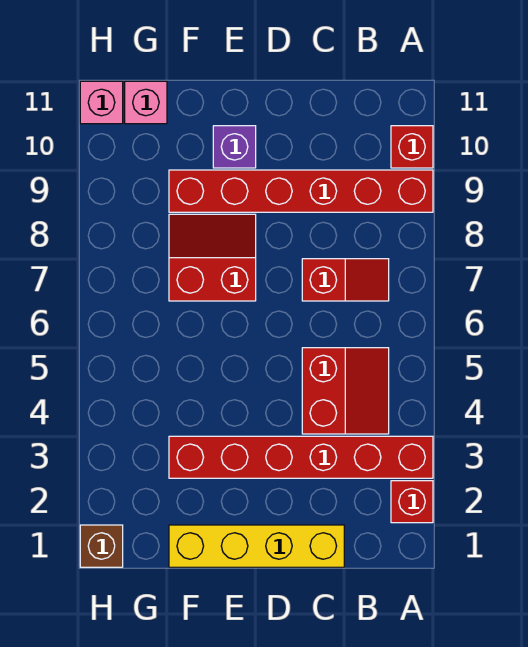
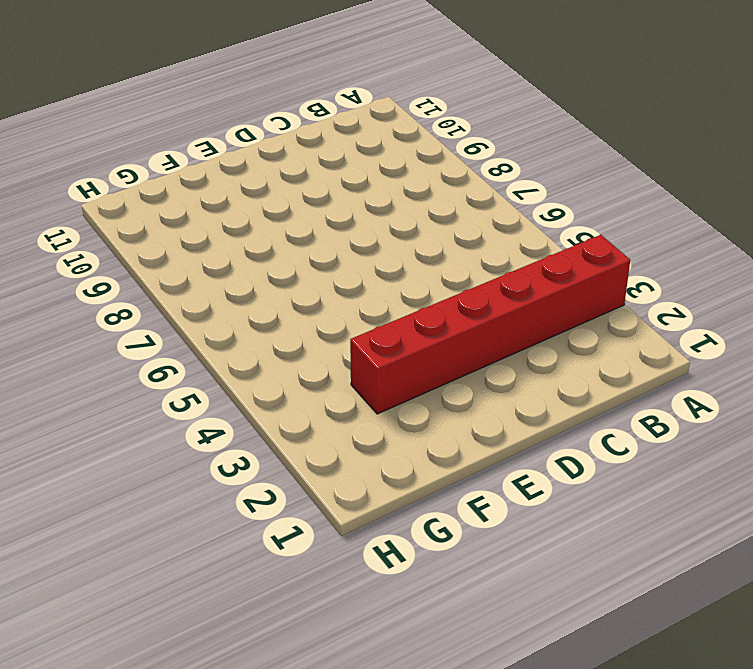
none -> red brick A2 level 1
none -> red brick A9:F9 level 1
none -> red brick A10 level 1

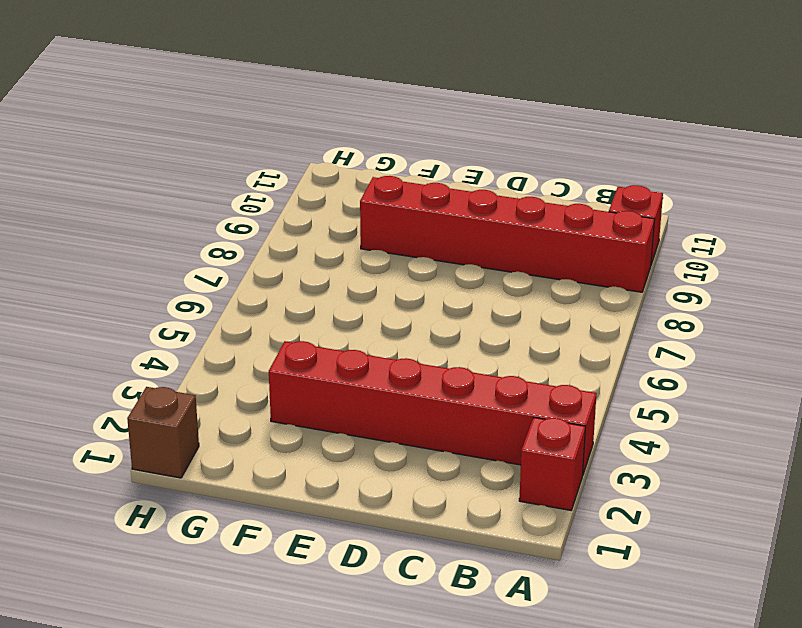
none -> red slope B4:C5 level 1 top C
none -> red slope B7:C7 level 1 top C
none -> yellow brick C1:F1 level 1

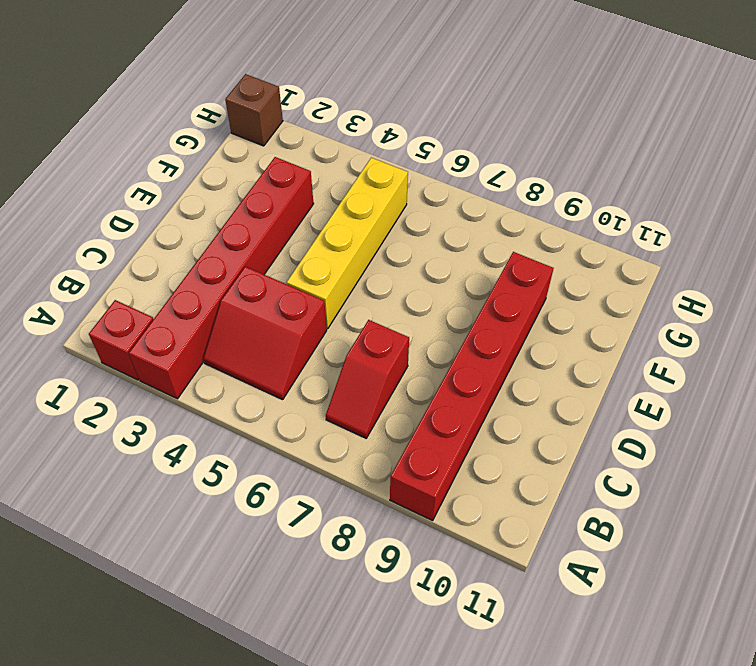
yellow brick D5:G5 level 1 -> yellow brick C1:F1 level 1
none -> red brick A10 level 1
none -> red slope E7:F8 level 1 top 7
none -> purple brick E10 level 1

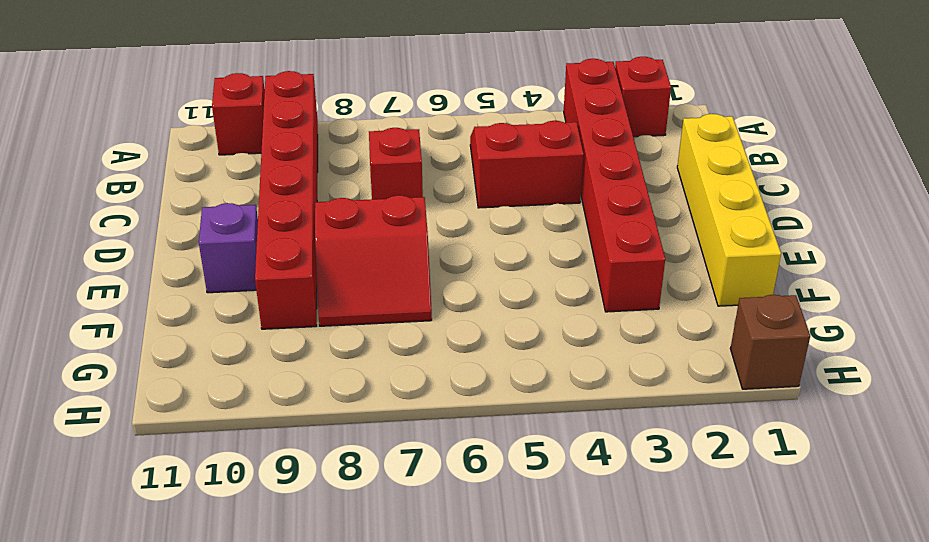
red slope E7:F8 level 1 top E -> red slope E7:F8 level 1 top 7
none -> pink brick G11 level 1
none -> pink brick H11 level 1

